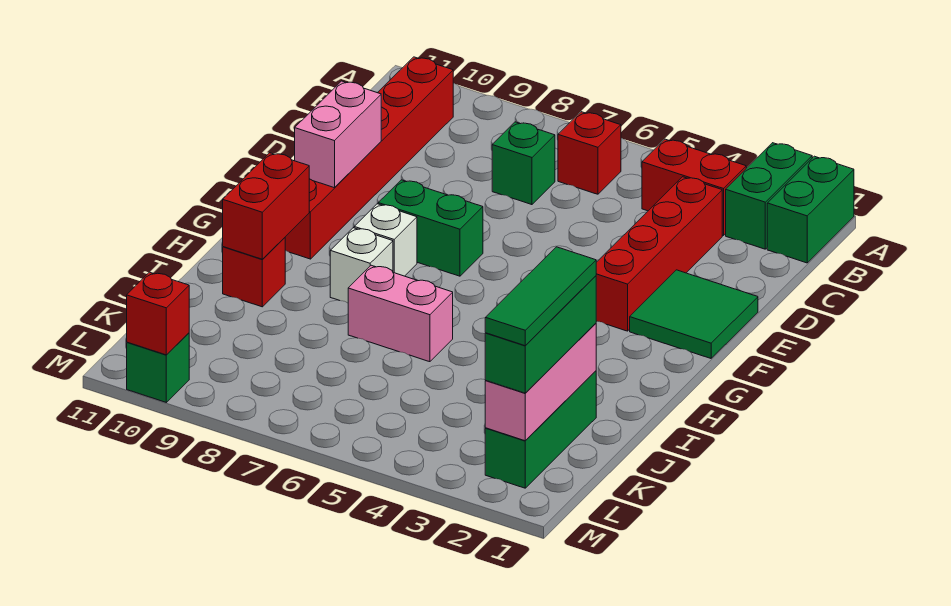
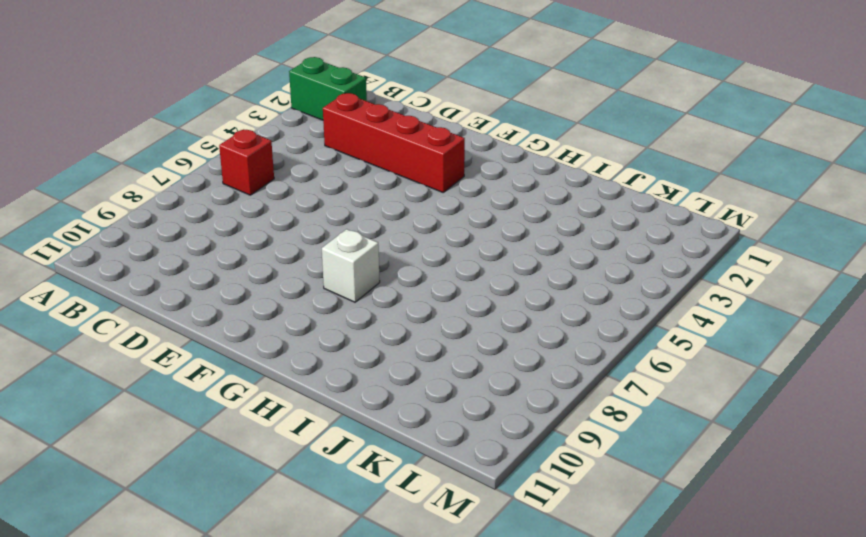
none -> green brick A1:B1 level 1
none -> red brick B3:B4 level 1
none -> red brick B10:G10 level 1

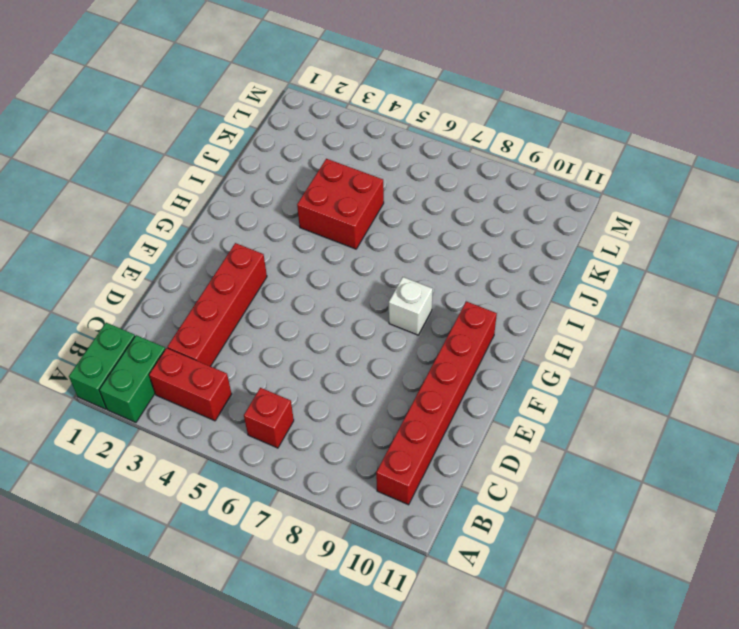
red brick I4:J5 level 1 -> none
none -> green brick C7 level 1
none -> green tile E1:F2 level 1
none -> green brick F7:F8 level 1

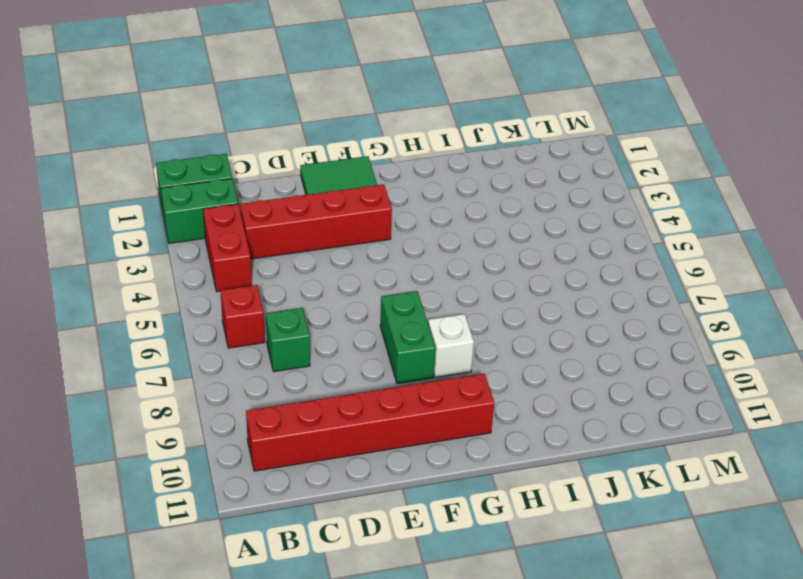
none -> white brick H8 level 1
none -> pink brick I6:I7 level 1
none -> red brick I10 level 1

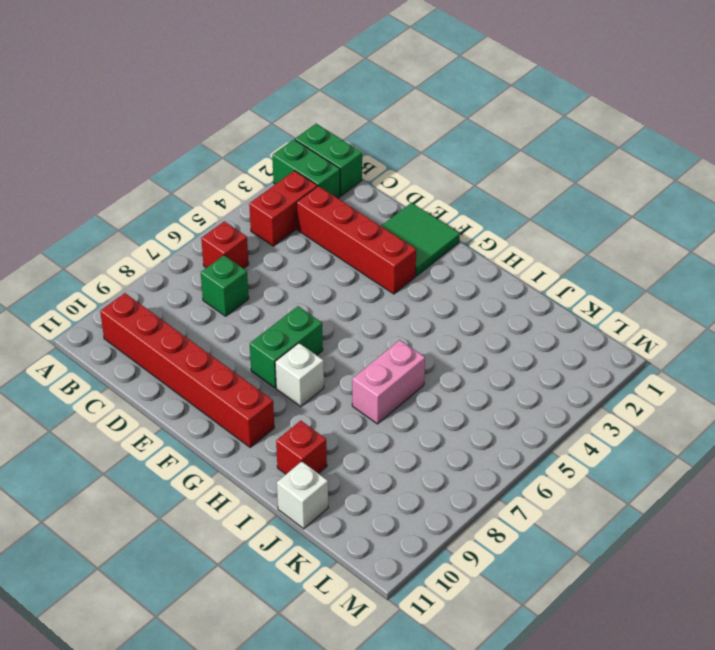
white brick J11 level 1 -> white brick H8 level 1
none -> green brick J2:L2 level 1
none -> green brick M10 level 1
none -> pink brick E10:F10 level 2

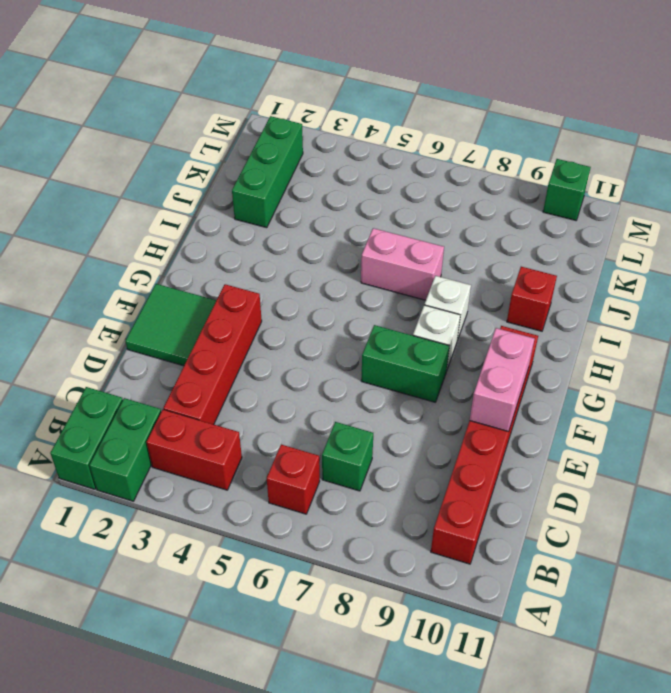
none -> red brick H10:I10 level 2
none -> pink brick J2:L2 level 2
none -> red brick M10 level 2

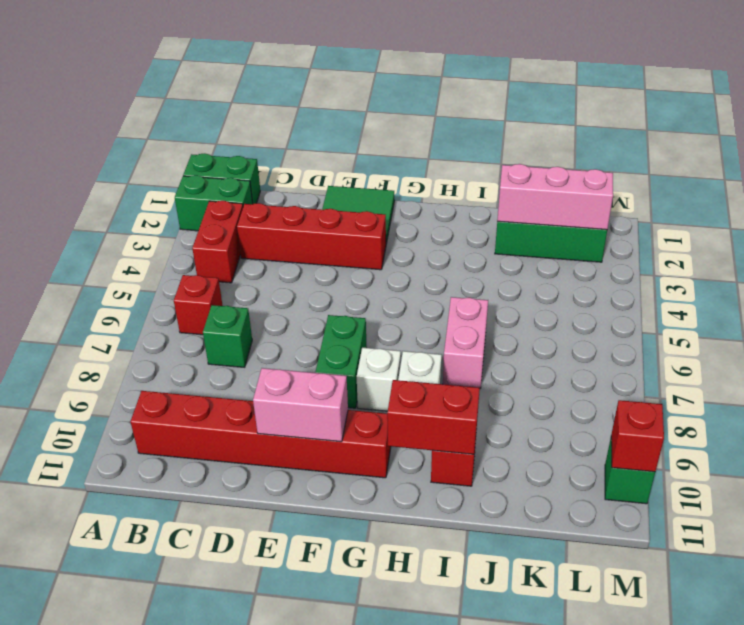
none -> green brick J2:L2 level 3
none -> green tile J2:L2 level 4

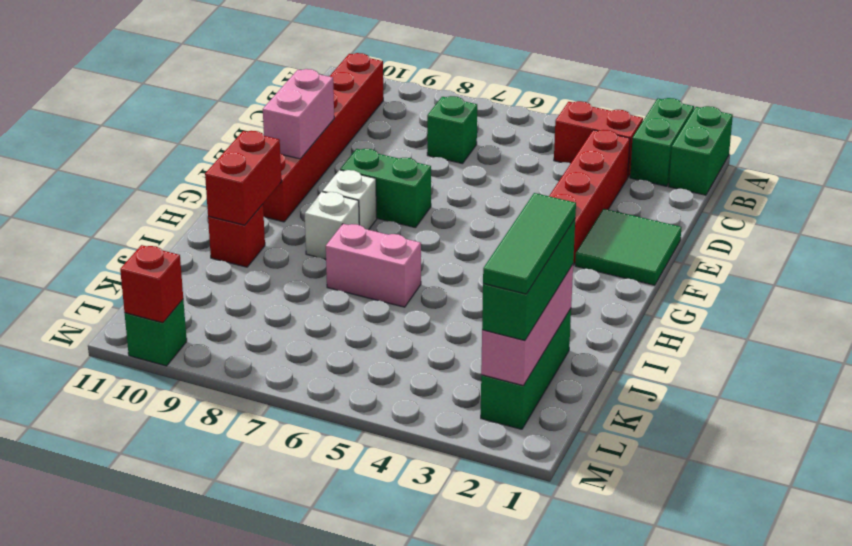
none -> red brick B6 level 1

